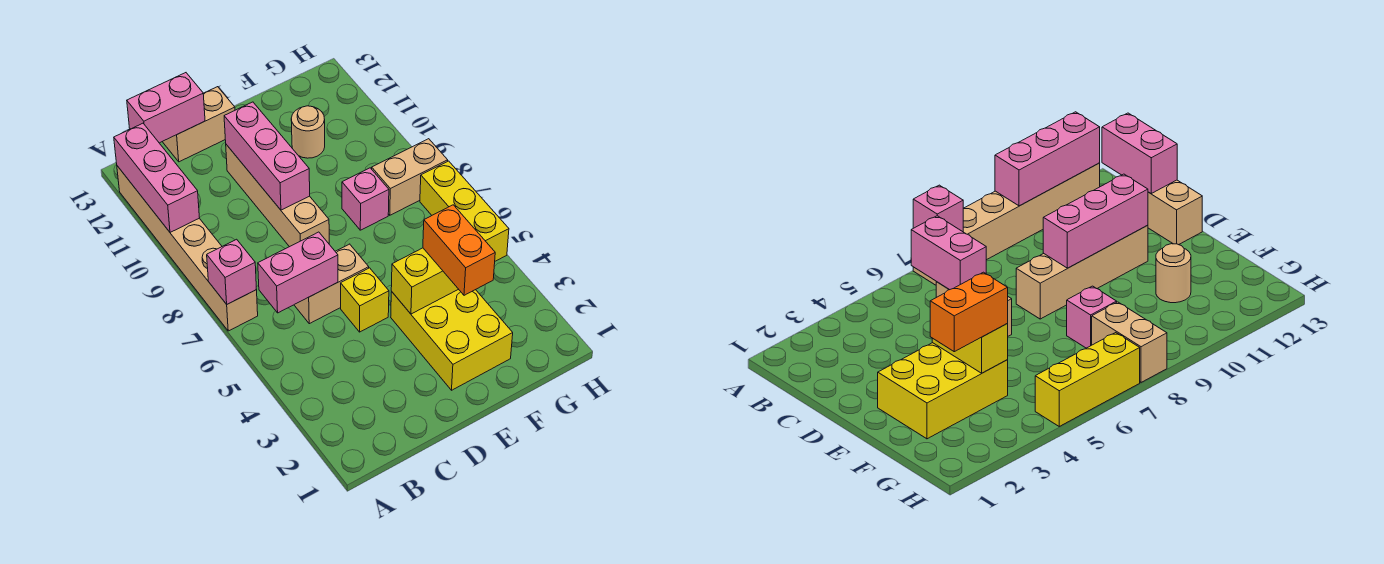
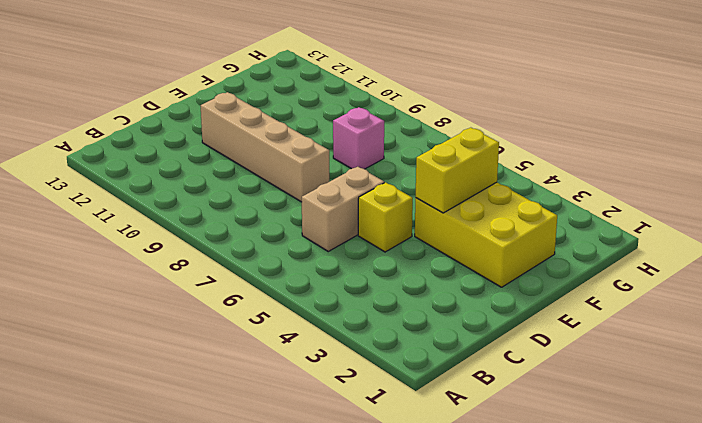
none -> tan brick A7:A12 level 1
none -> tan brick C13:D13 level 1
none -> tan round brick F11 level 1

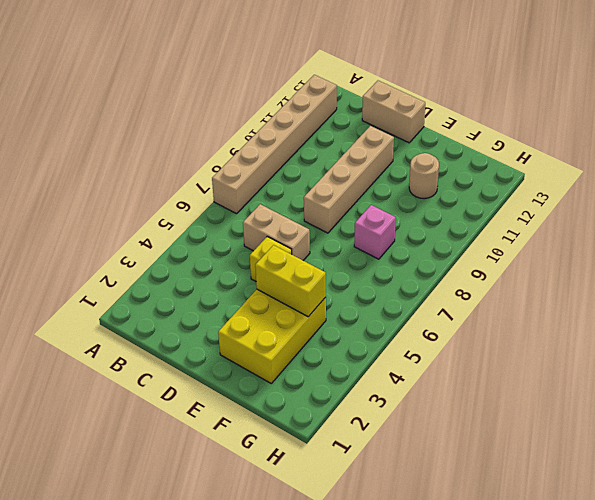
none -> tan brick G8:H8 level 1
none -> yellow brick H5:H7 level 1
none -> pink brick A7 level 2

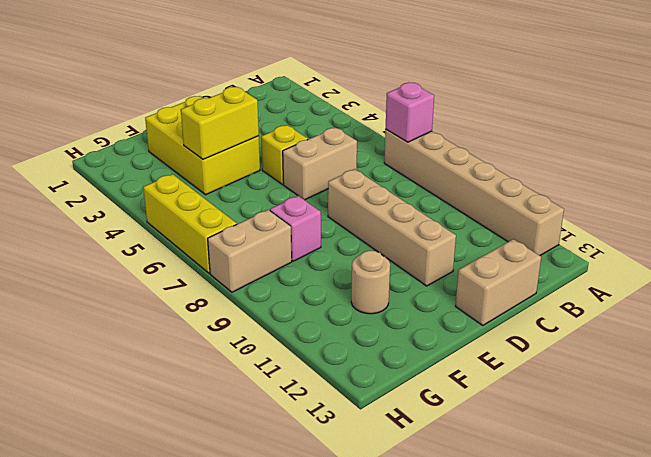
none -> pink brick A10:A12 level 2
none -> pink brick B6:C6 level 2
none -> pink brick B13:C13 level 2

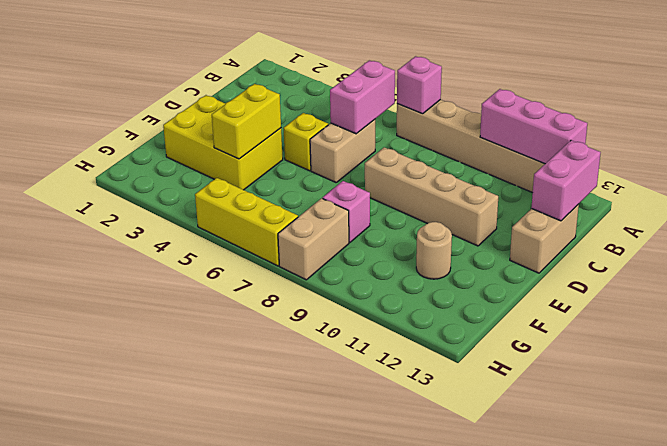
none -> pink brick D9:D11 level 2
none -> orange brick F3:F4 level 3

